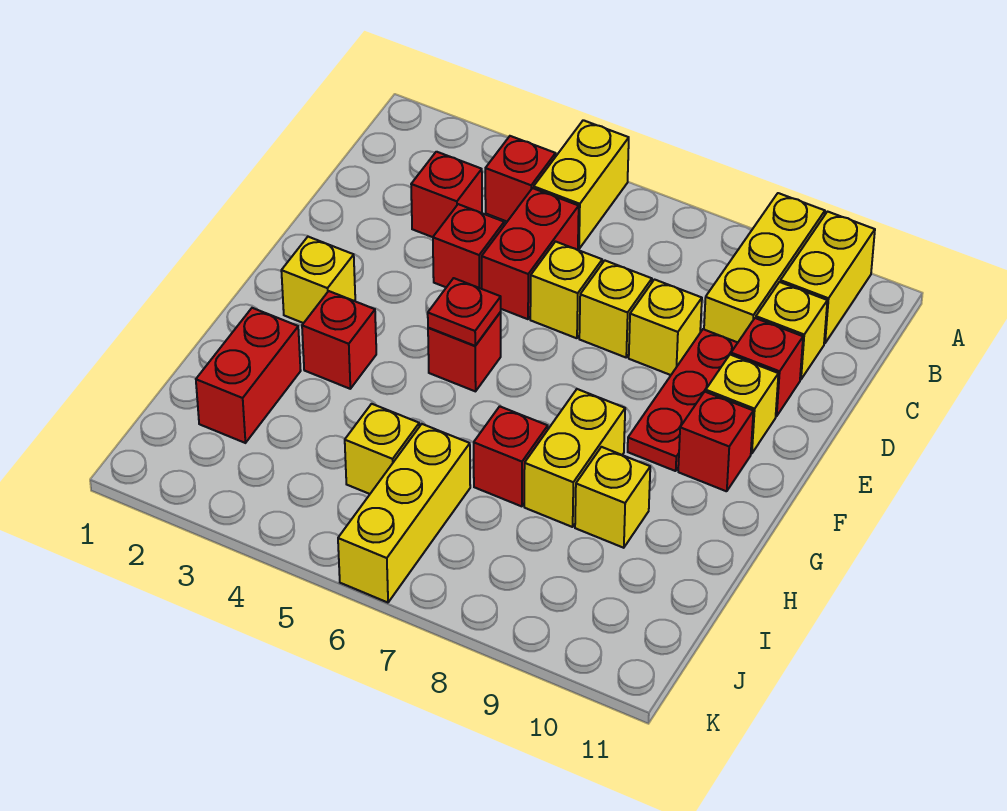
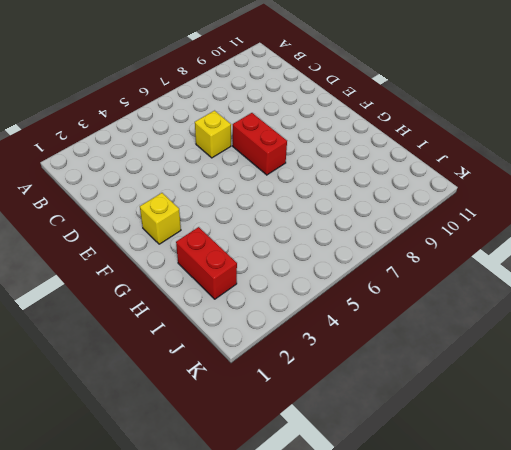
red brick E7:F7 level 1 -> red brick C5:D5 level 1
none -> yellow brick A5:B5 level 1
none -> yellow brick A9:C9 level 1
none -> yellow brick A10:B10 level 1

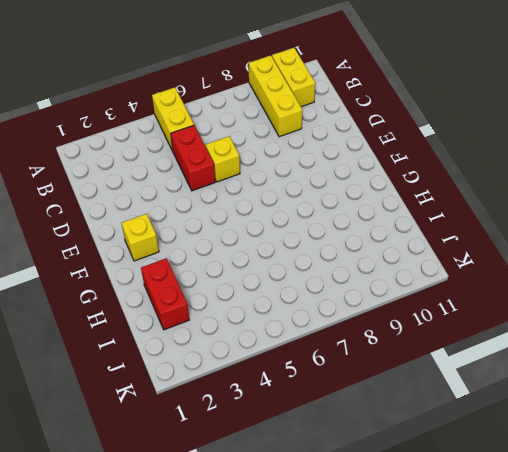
none -> red brick B4 level 1
none -> red brick C3 level 1
none -> yellow brick C10 level 1

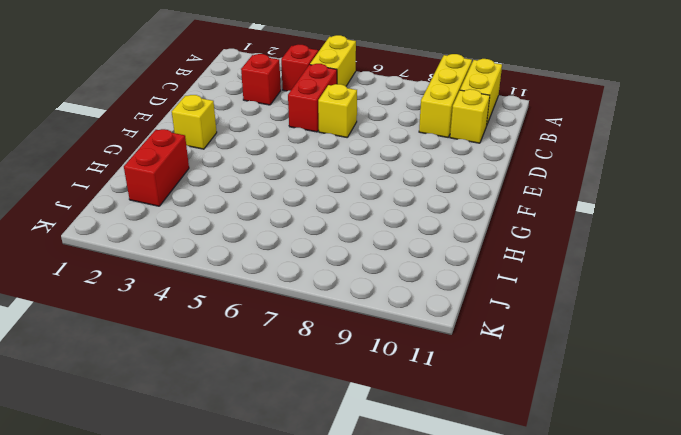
none -> red brick D4 level 1
none -> yellow brick D7 level 1
none -> yellow brick D8 level 1

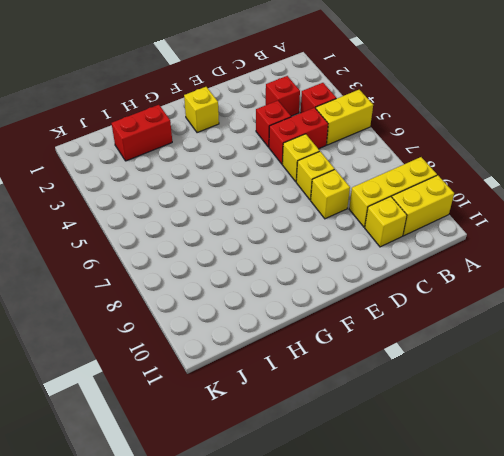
none -> red plate D9:F9 level 1
none -> red brick D10 level 1
none -> yellow brick E10 level 1

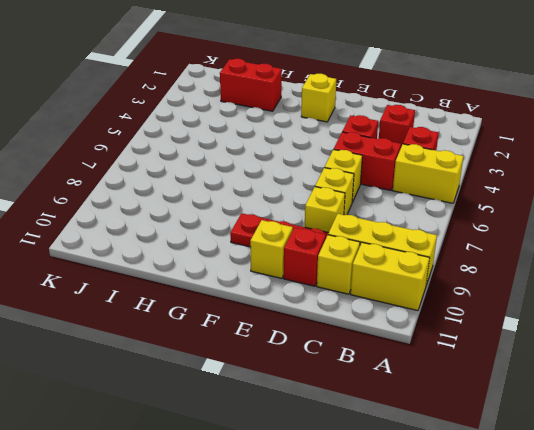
none -> red brick F5 level 1
none -> red brick F10 level 1
none -> red brick G3 level 1

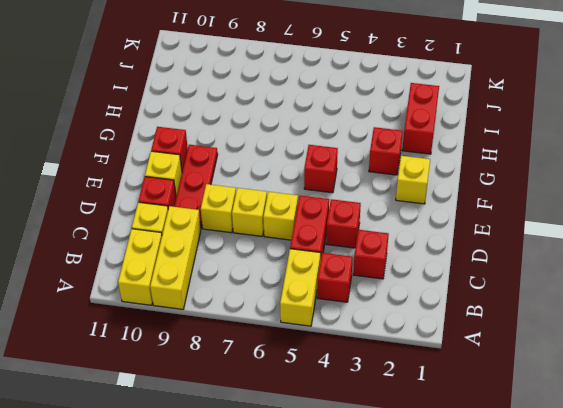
none -> yellow brick G8:H8 level 1
none -> red brick H7 level 1
none -> yellow brick H9 level 1

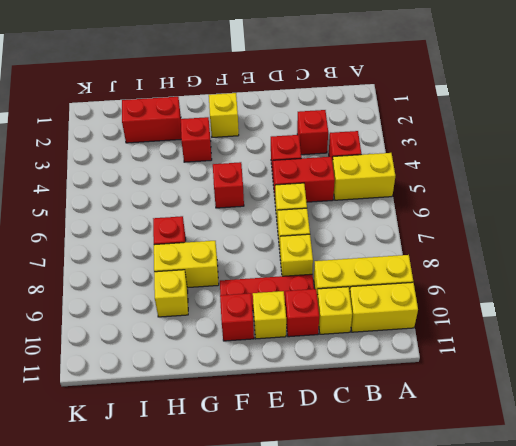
none -> yellow brick I5 level 1
none -> yellow brick I6:K6 level 1
none -> red plate F5 level 2

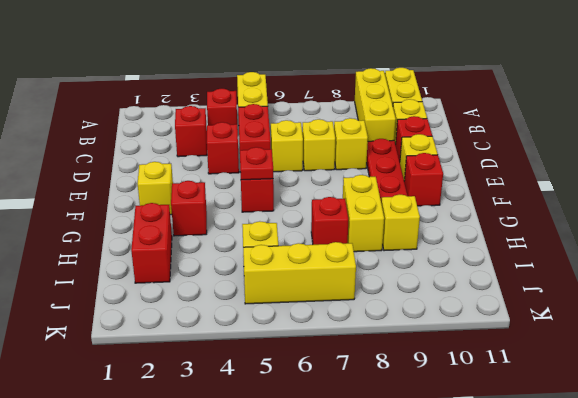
yellow brick J5:J7 level 1 -> yellow brick I6:K6 level 1

